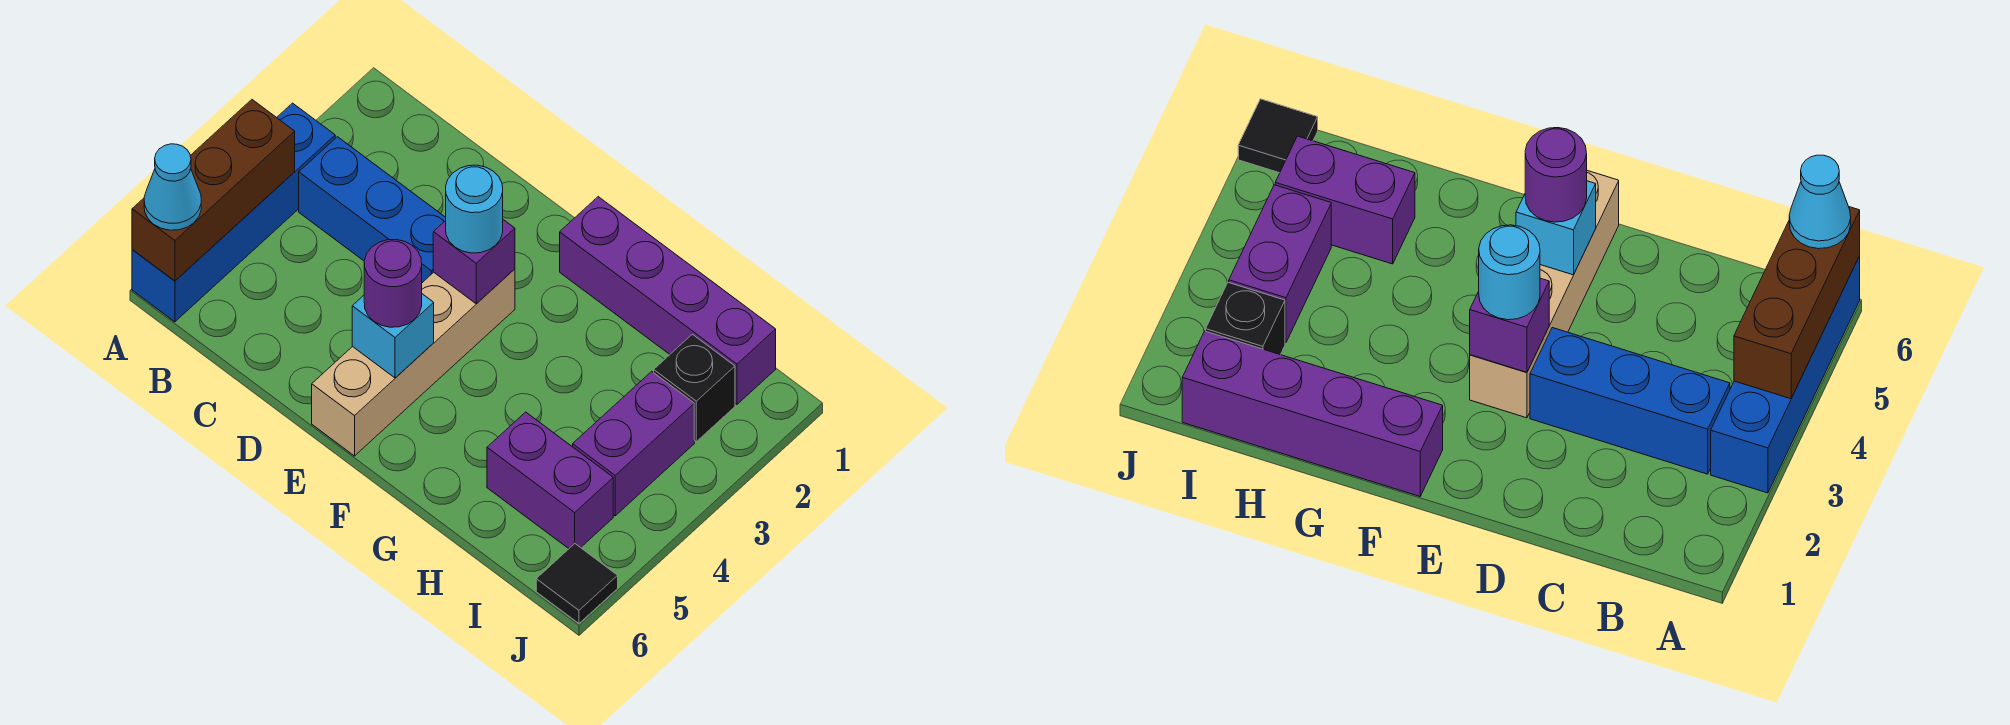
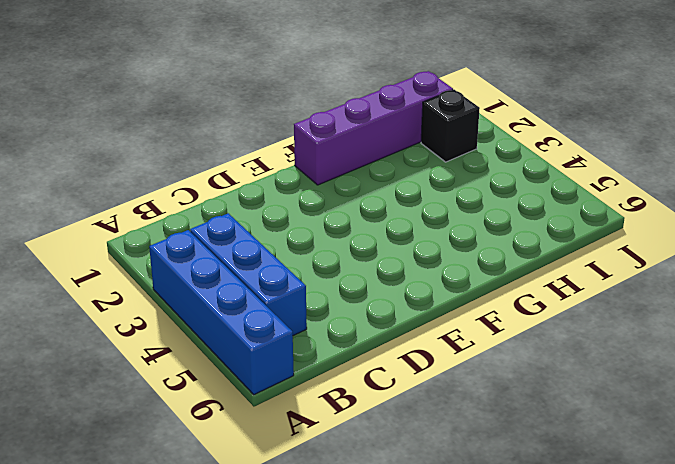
blue brick B3:B5 level 1 -> blue brick B3:D3 level 1
none -> tan brick E3:E6 level 1
none -> purple brick H5:I5 level 1
none -> purple brick I3:I4 level 1

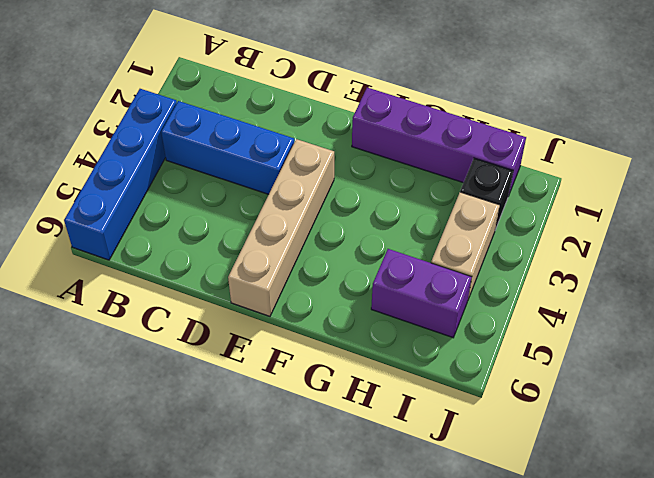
tan brick I3:I4 level 1 -> purple brick I3:I4 level 1
none -> black tile J6 level 1
none -> brown brick A4:A6 level 2
none -> purple brick E3 level 2

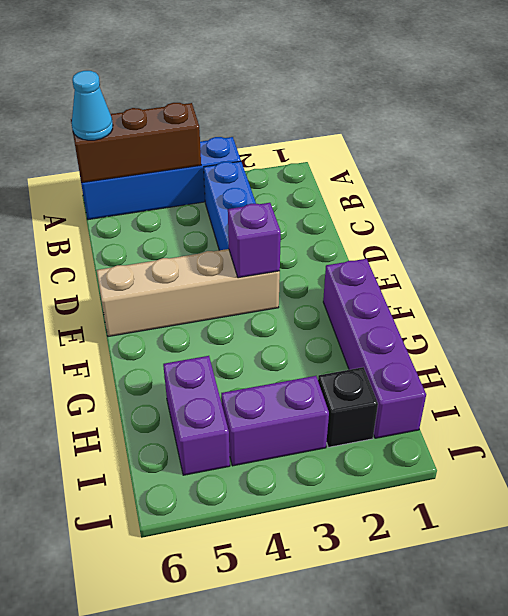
none -> black tile J6 level 1
none -> cyan brick E5 level 2
none -> cyan round brick E3 level 3

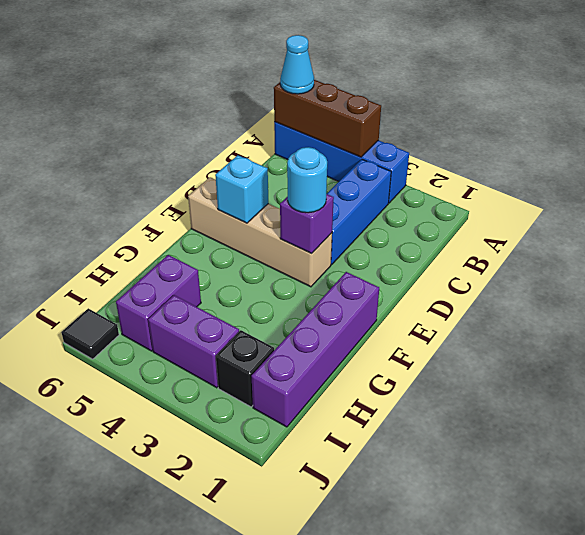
none -> purple round brick E5 level 3

